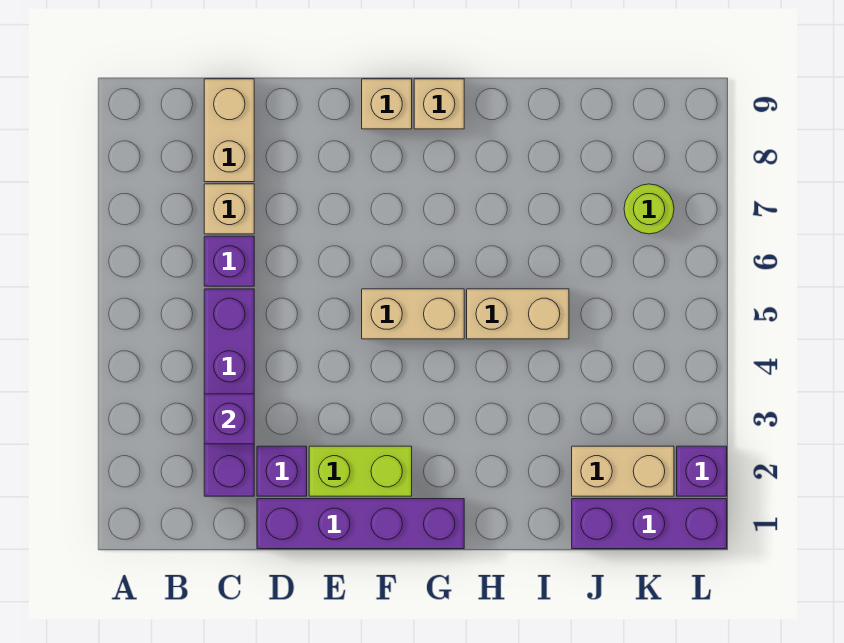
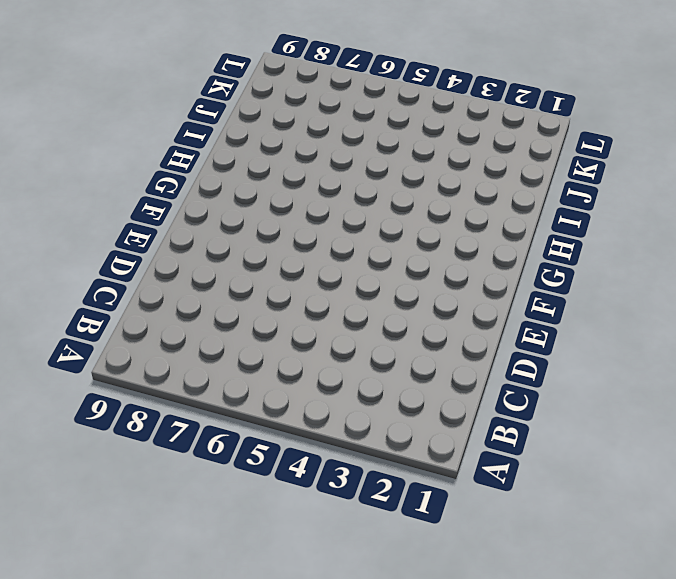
none -> purple brick C2:C5 level 1
none -> purple brick C6 level 1
none -> tan brick C7 level 1

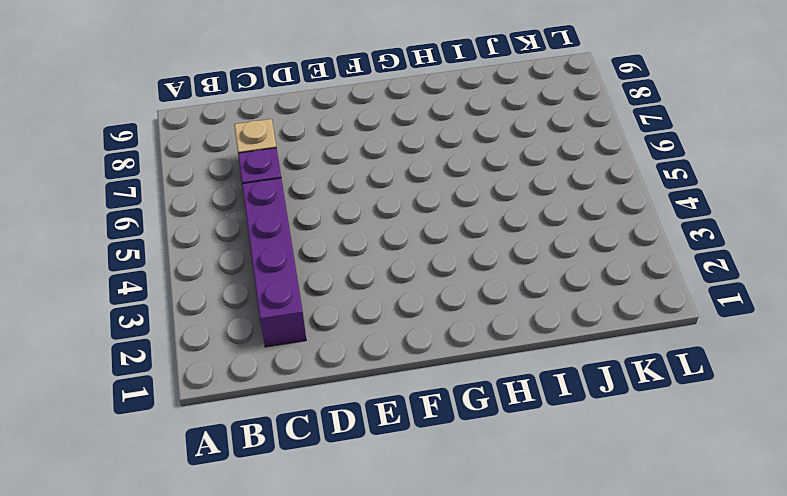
none -> tan brick C8:C9 level 1
none -> purple brick D1:G1 level 1
none -> purple brick D2 level 1

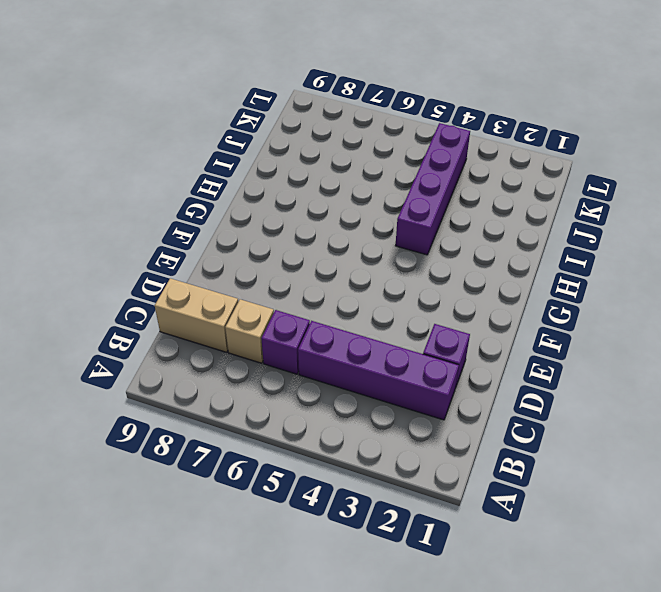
purple brick H4:K4 level 1 -> purple brick D1:G1 level 1
none -> lime brick E2:F2 level 1
none -> tan brick F5:G5 level 1
none -> tan brick F9 level 1

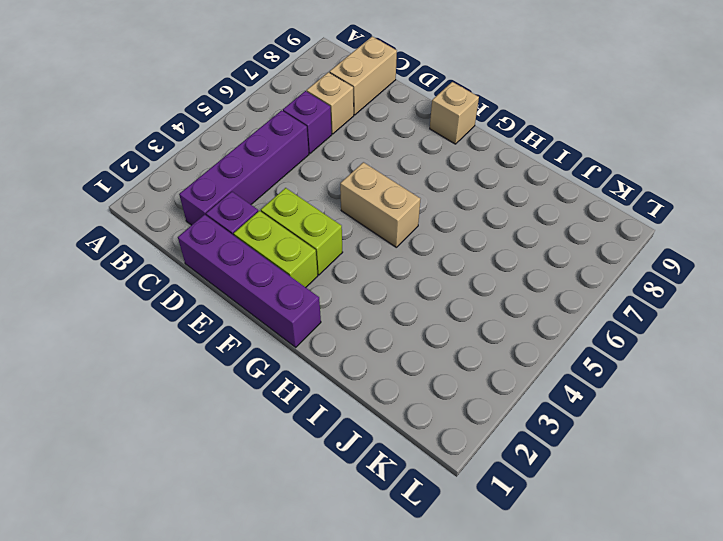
lime brick E3:F3 level 1 -> none
none -> tan brick G9 level 1
none -> tan brick H5:I5 level 1
none -> purple brick J1:L1 level 1

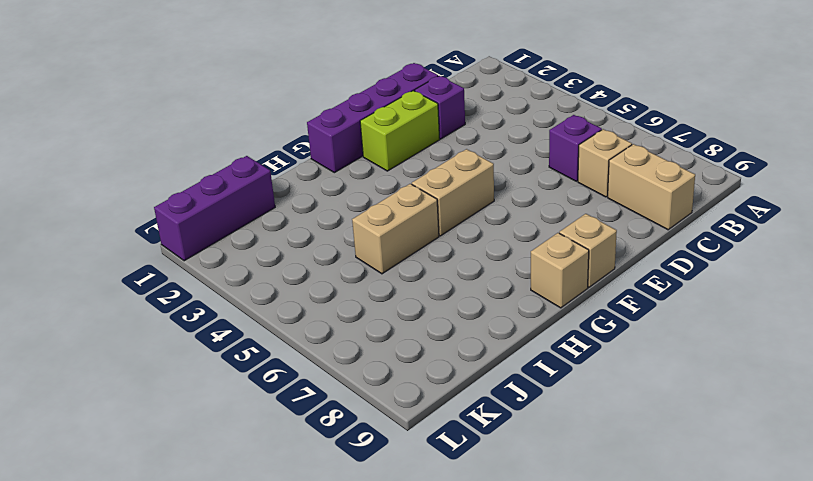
none -> purple brick C2:C5 level 1
none -> tan brick J2:K2 level 1
none -> lime round brick K7 level 1

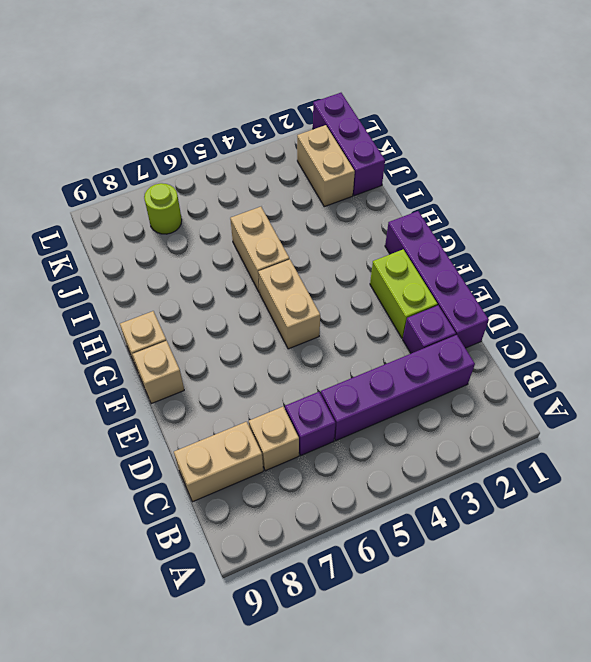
none -> purple brick L2 level 1
none -> purple brick C3 level 2

